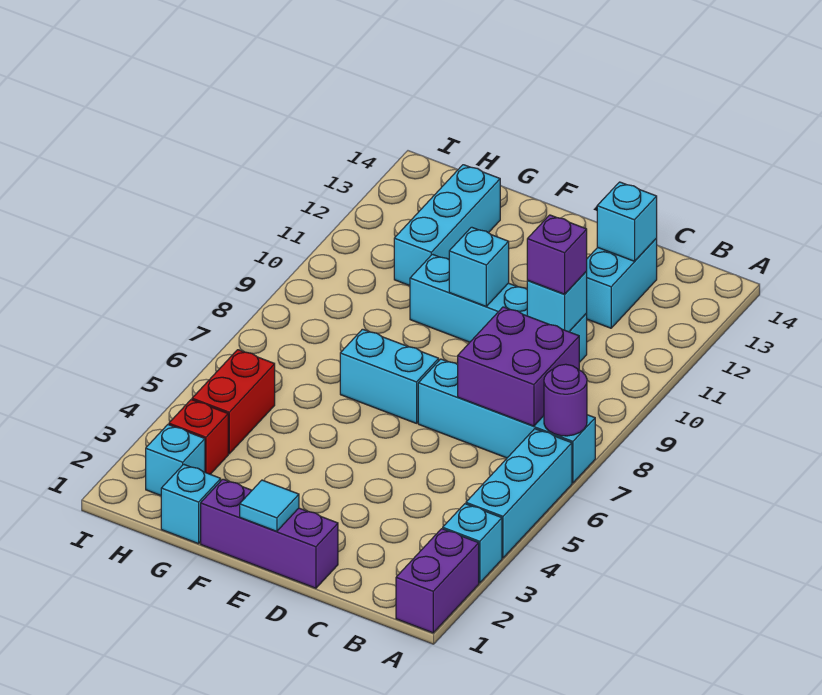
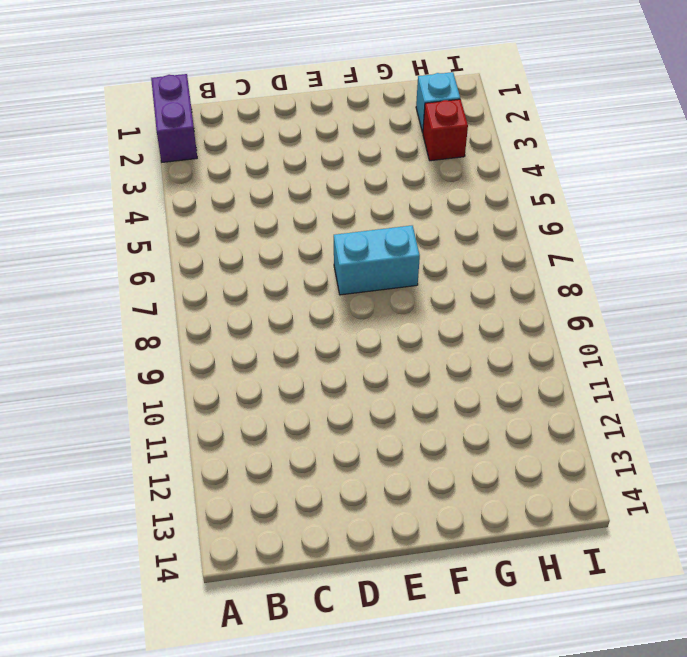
none -> cyan brick A3 level 1
none -> cyan brick A4:A6 level 1
none -> cyan brick A7:D7 level 1

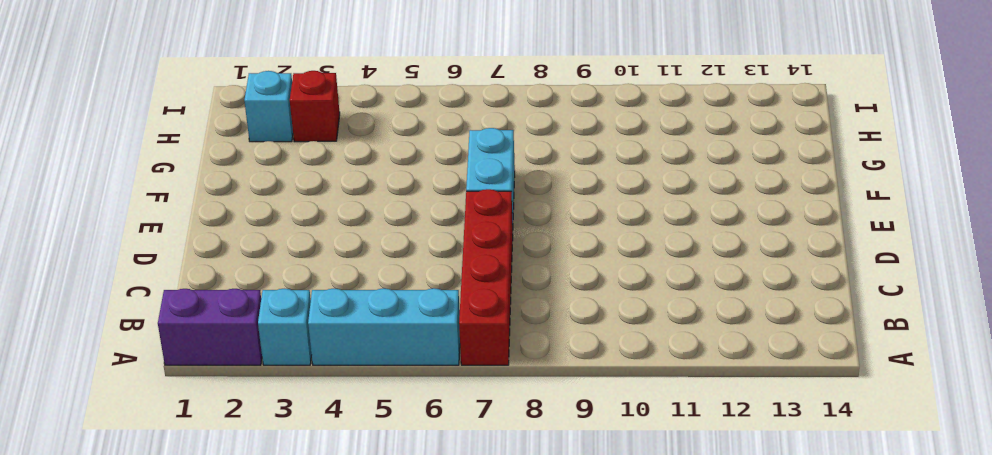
red brick A7:D7 level 1 -> cyan brick A7:D7 level 1
none -> cyan brick C10:F10 level 1
none -> cyan brick C12:C13 level 1
none -> purple brick D1:F1 level 1

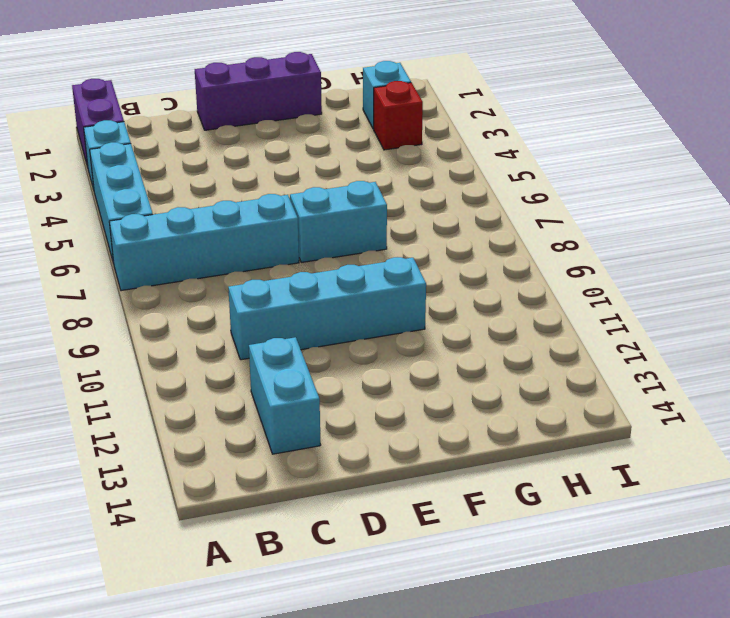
none -> cyan brick G1 level 1
none -> cyan brick G11:G13 level 1
none -> red brick H4:H5 level 1

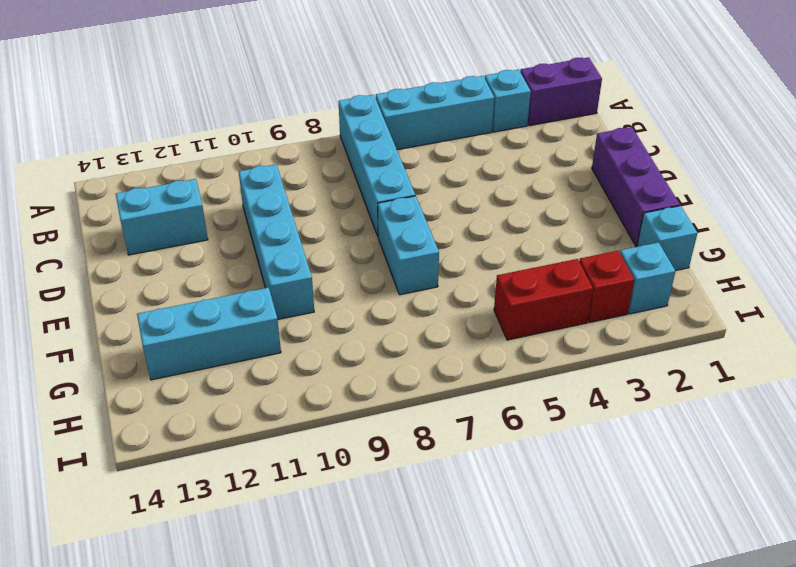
none -> purple round brick A7 level 2
none -> purple brick B7:C8 level 2
none -> cyan brick C10 level 2

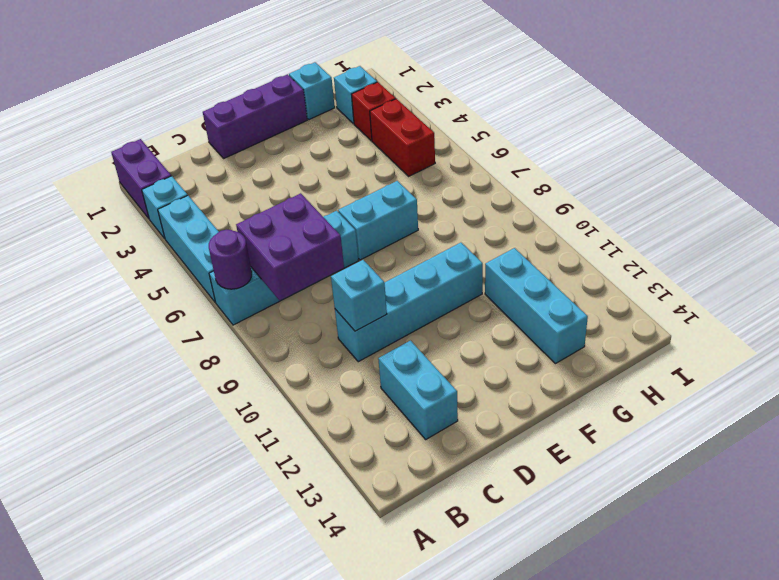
none -> cyan brick C13 level 2
none -> cyan tile E1 level 2
none -> cyan brick E10 level 2

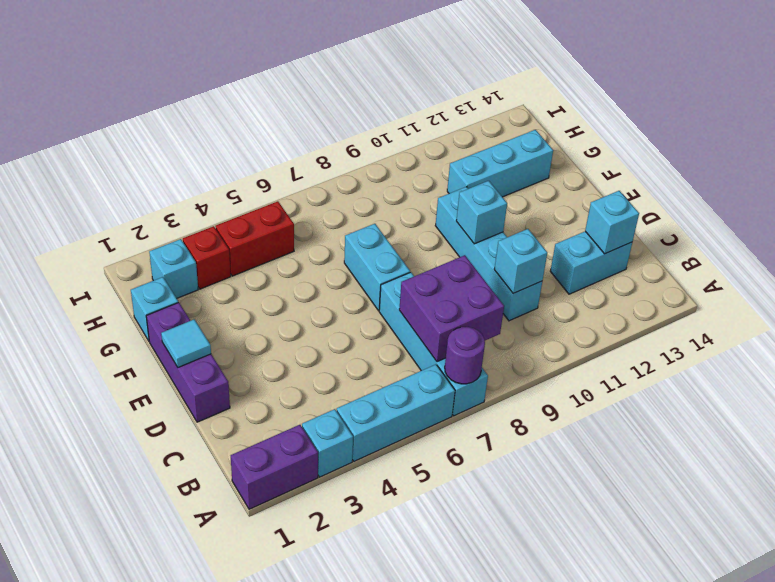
none -> purple brick C10 level 3

